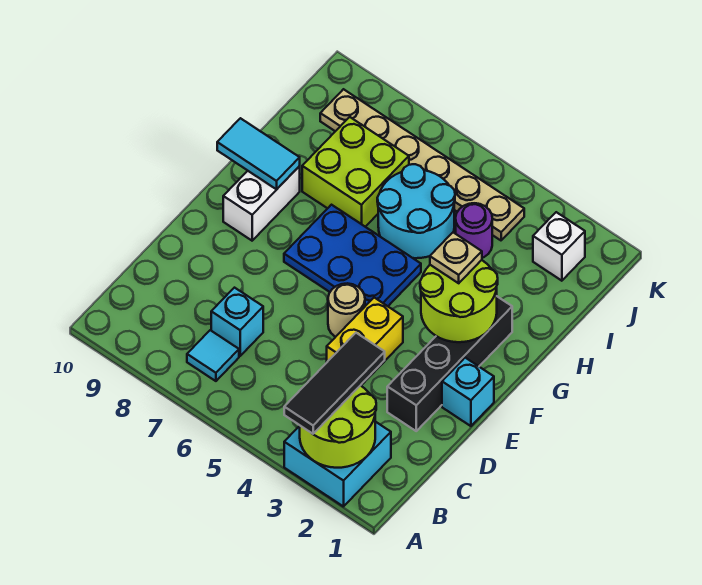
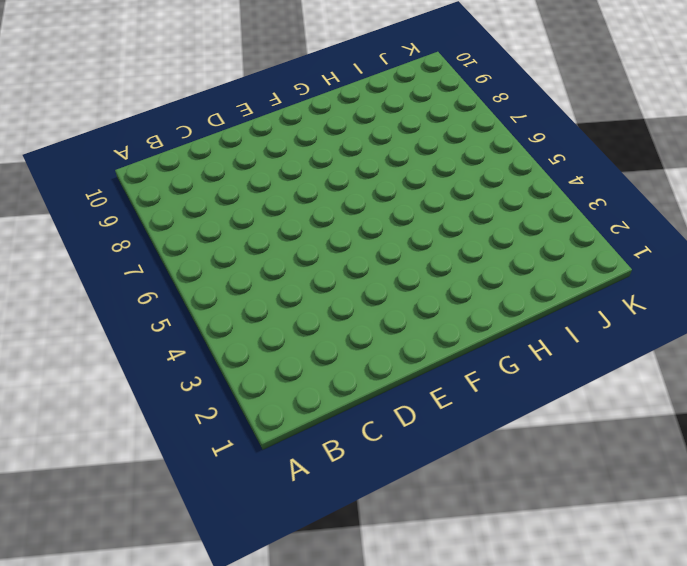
none -> cyan brick A2:B3 level 1
none -> cyan tile B7 level 1
none -> cyan brick C7 level 1

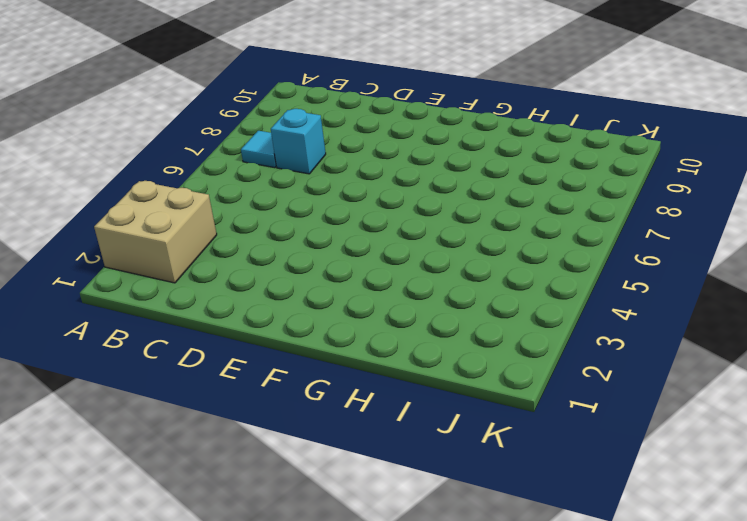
tan brick A2:B3 level 1 -> cyan brick A2:B3 level 1
none -> black brick D2:G2 level 1
none -> yellow brick D4:E4 level 1
none -> cyan brick E1 level 1

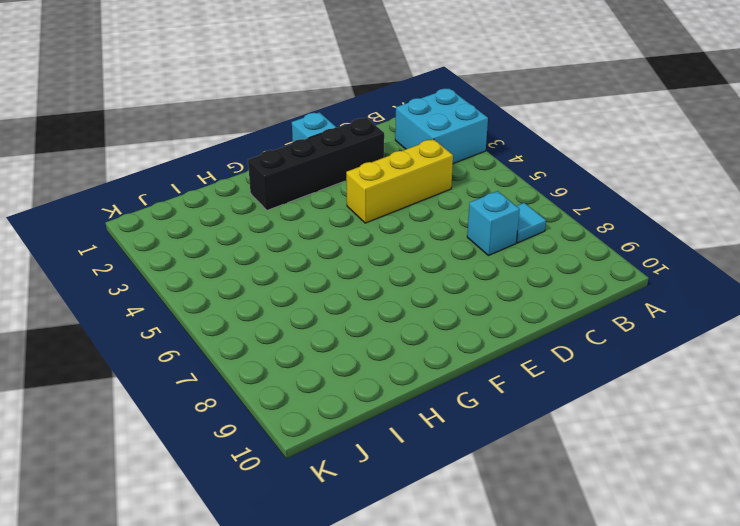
yellow brick C4:E4 level 1 -> yellow brick D4:E4 level 1
none -> tan round brick E5 level 1
none -> blue plate F5:G7 level 1
none -> white brick F9:G9 level 1

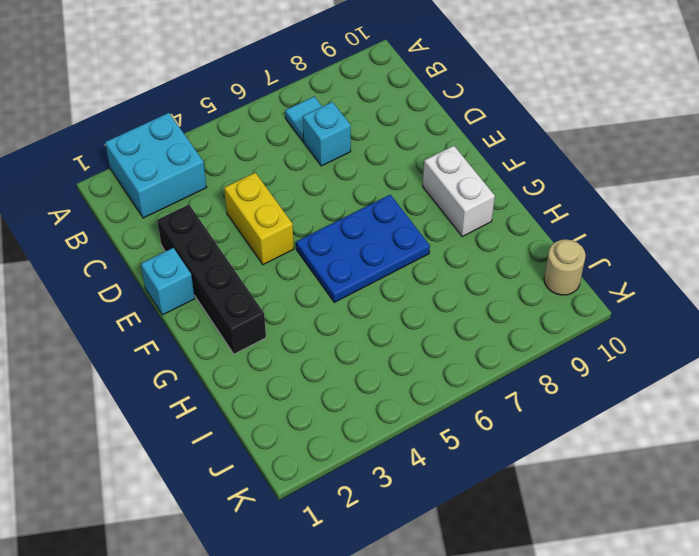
tan round brick J10 level 1 -> tan round brick E5 level 1
none -> cyan round brick H5:I6 level 1
none -> lime brick H7:I8 level 1
none -> purple round brick I4 level 1

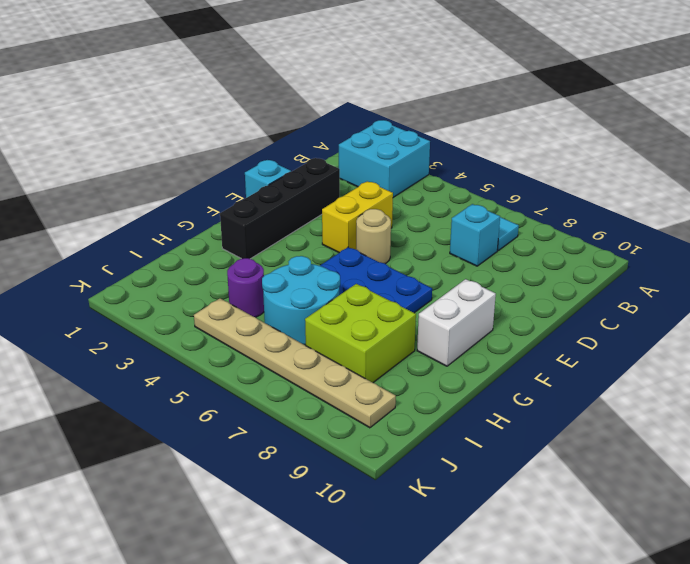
none -> white brick J2 level 1
none -> lime round brick A2:B3 level 2
none -> lime round brick F2:G3 level 2

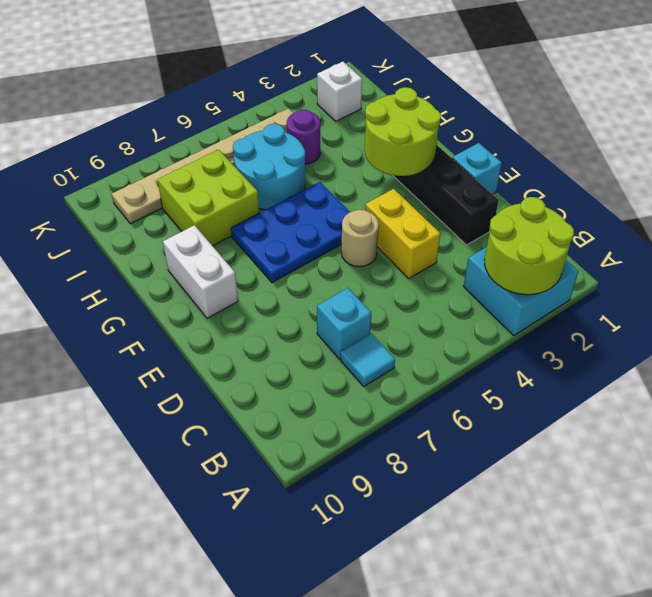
none -> cyan tile G9:G10 level 2
none -> black tile A3:C3 level 3
none -> tan plate G3 level 3

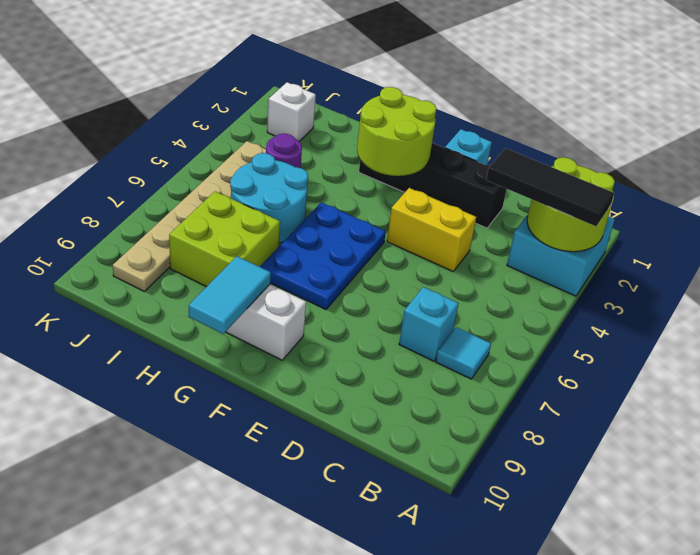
none -> tan round brick E5 level 1
none -> tan plate G3 level 3

